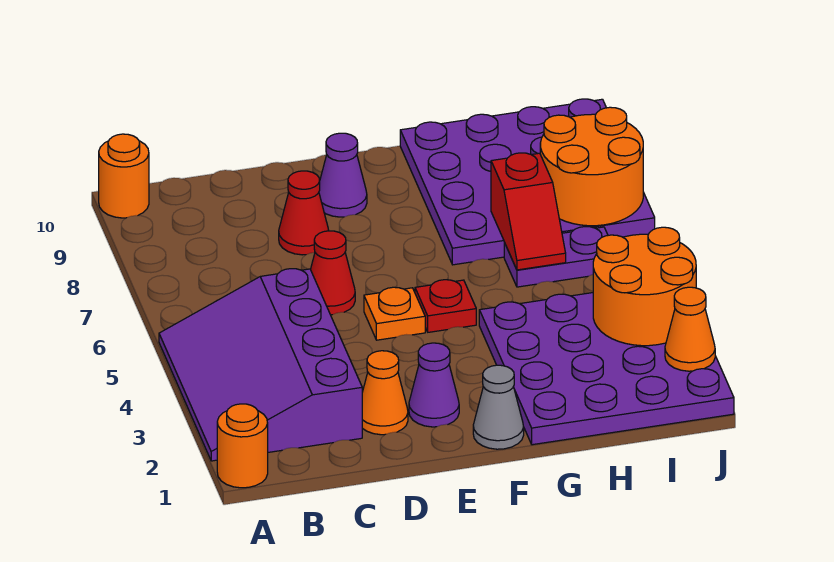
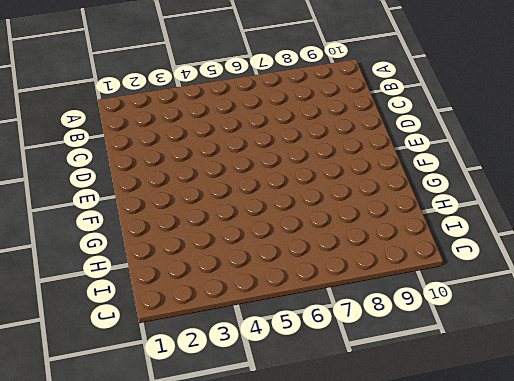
none -> orange round brick A1 level 1
none -> purple slope A2:C5 level 1 top C
none -> orange round brick A10 level 1

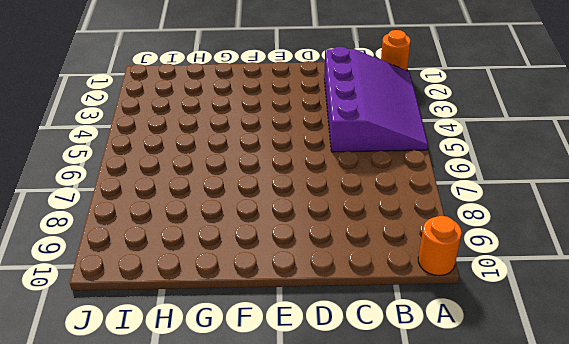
none -> orange cone D2 level 1
none -> red cone D6 level 1
none -> red cone D8 level 1

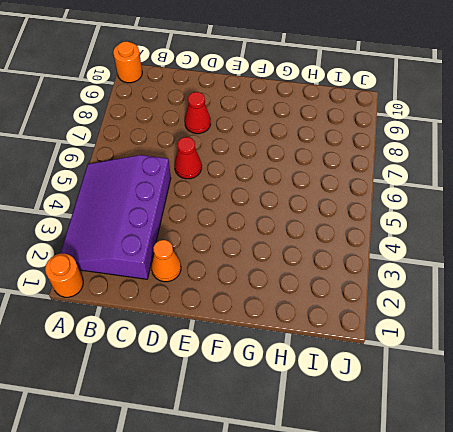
none -> purple cone E2 level 1
none -> orange plate E5 level 1
none -> purple cone E9 level 1

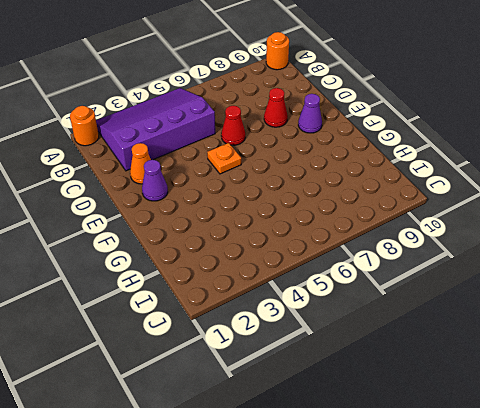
none -> grey cone F1 level 1
none -> red plate F5 level 1
none -> purple plate G1:J4 level 1

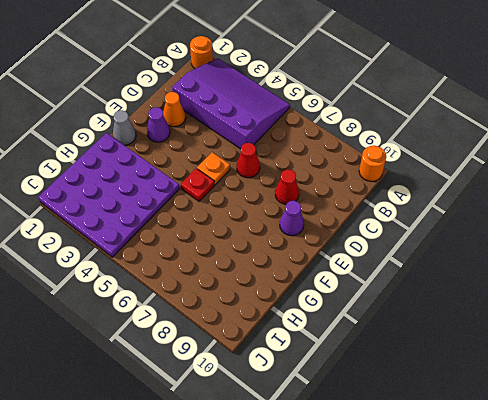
none -> purple plate G7:J10 level 1
none -> purple plate H6:I6 level 1
none -> red slope H6:H7 level 2 top 7

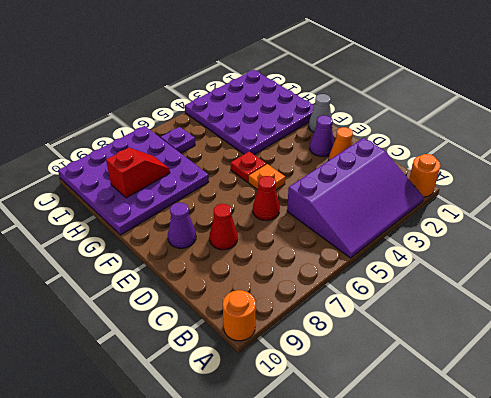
red slope H8:H9 level 2 top 9 -> red slope H6:H7 level 2 top 7
purple plate I6 level 1 -> purple plate H6:I6 level 1
none -> orange round brick I3:J4 level 2
none -> orange round brick I7:J8 level 2
none -> orange cone J2 level 2

